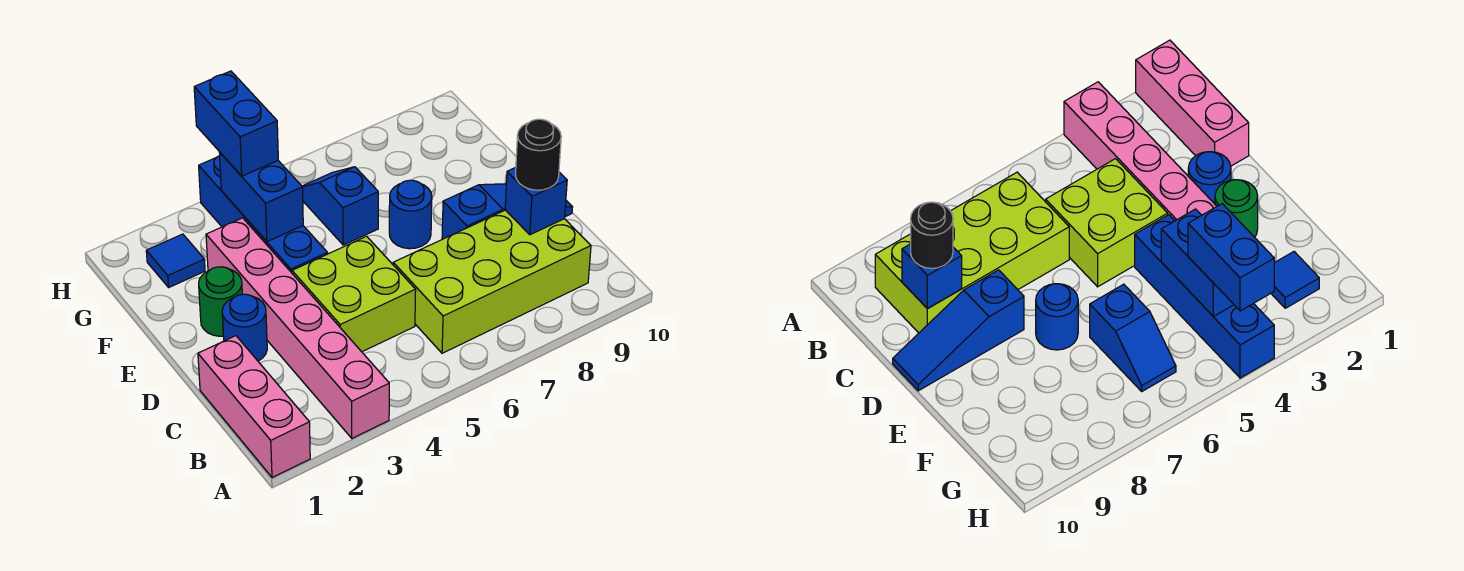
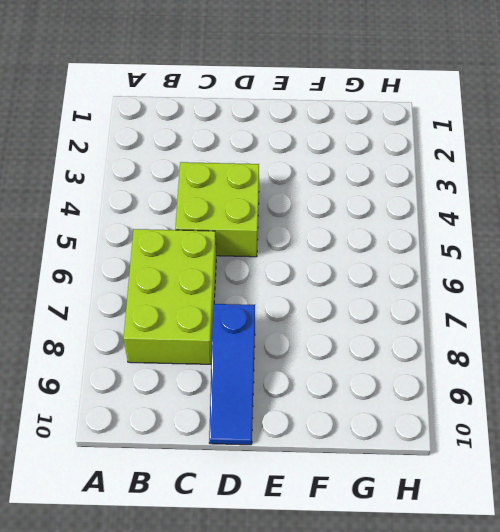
lime brick B6:C8 level 1 -> lime brick B6:C9 level 1
none -> pink brick A1:C1 level 1
none -> pink brick A3:F3 level 1
none -> blue round brick D2 level 1

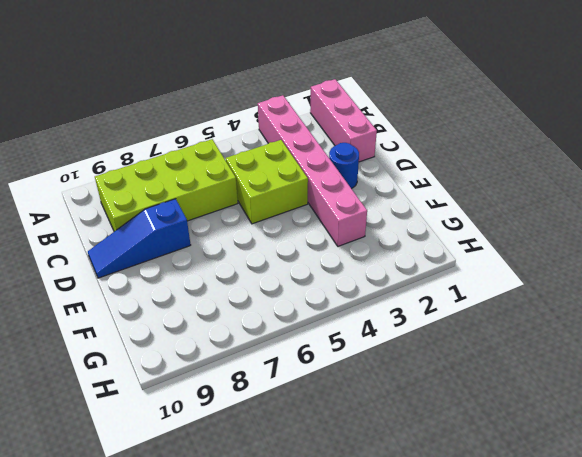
none -> green round brick E2 level 1
none -> blue brick E4:H4 level 1
none -> blue round brick E7 level 1

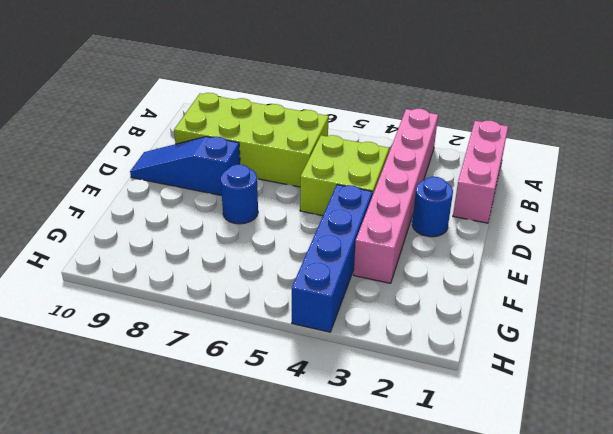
none -> green round brick E2 level 1
none -> blue slope F6:G6 level 1 top F
none -> blue tile G2 level 1

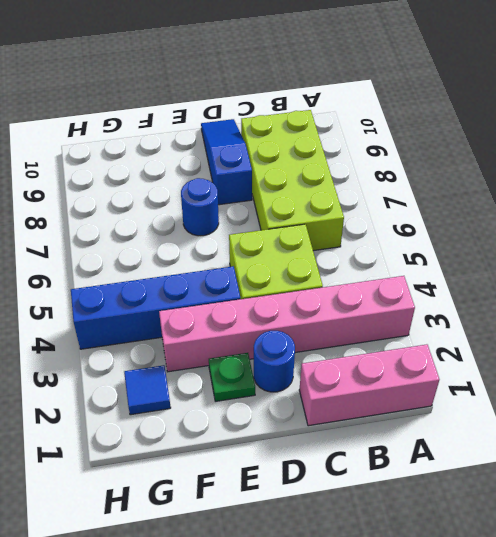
green plate E2 level 1 -> green round brick E2 level 1
none -> blue slope F6:G6 level 1 top F
none -> blue brick C9 level 2
none -> blue brick F4:G4 level 2

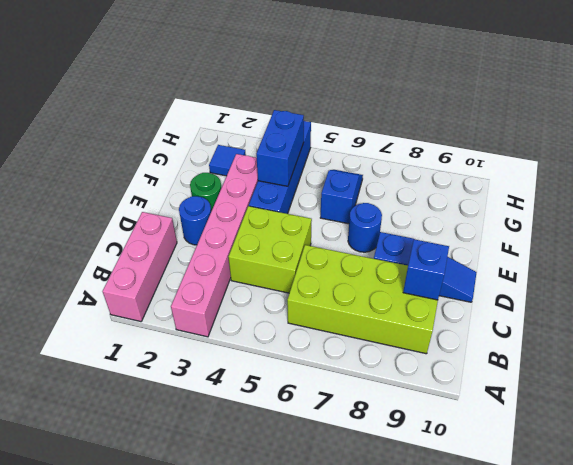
none -> black round brick C9 level 3
none -> blue brick G4:H4 level 3

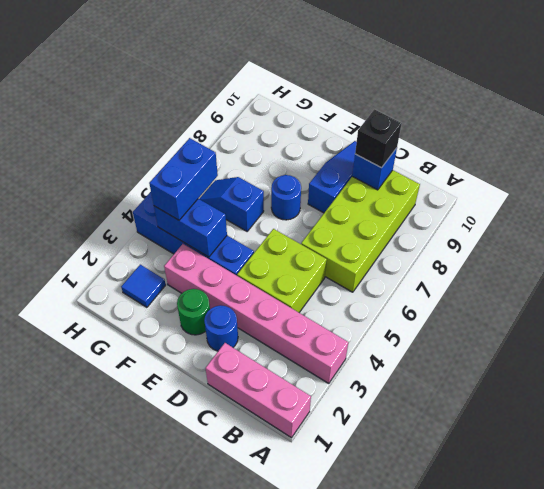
black brick C9 level 3 -> black round brick C9 level 3
blue brick G4:G5 level 3 -> blue brick G4:H4 level 3

